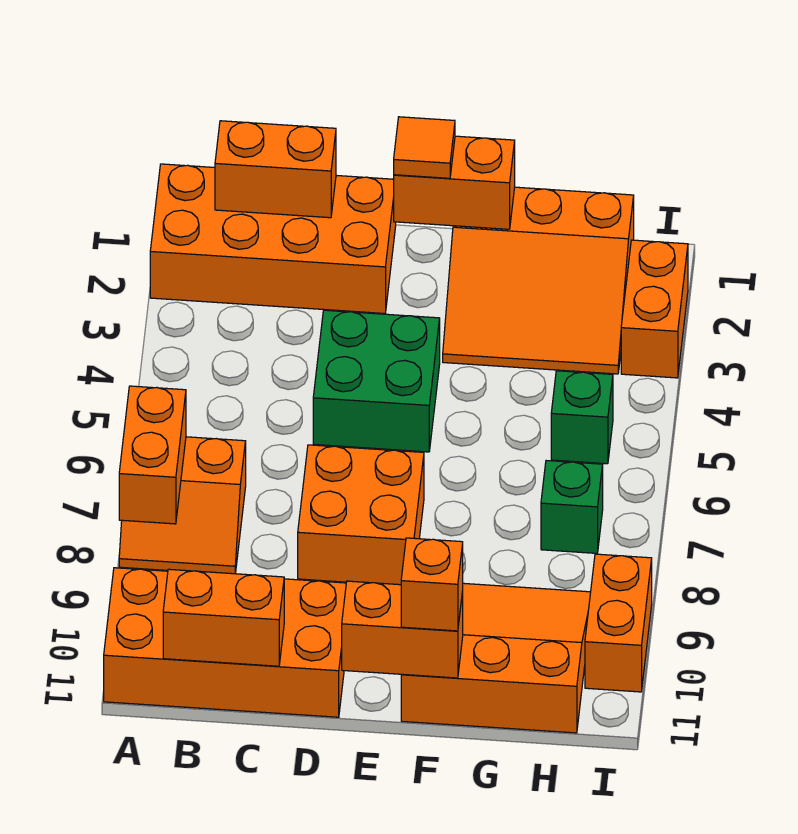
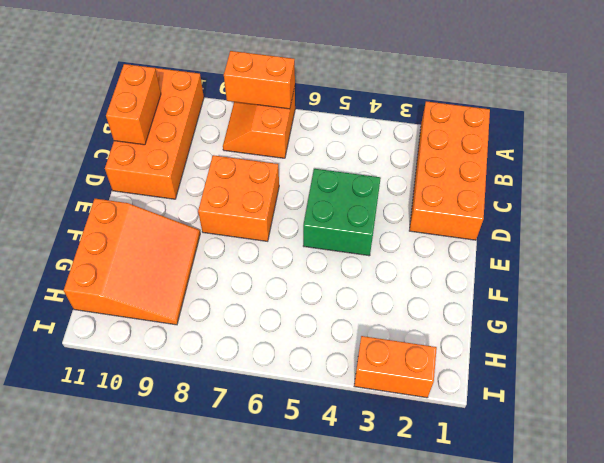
none -> orange slope F1:H3 level 1 top 1
none -> green brick H5 level 1
none -> green brick H7 level 1

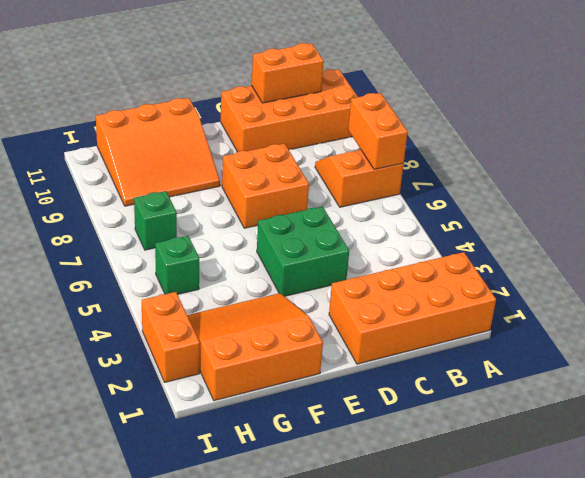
none -> orange brick I9:I10 level 1
none -> orange brick B1:C1 level 2
none -> orange brick E1:F1 level 2

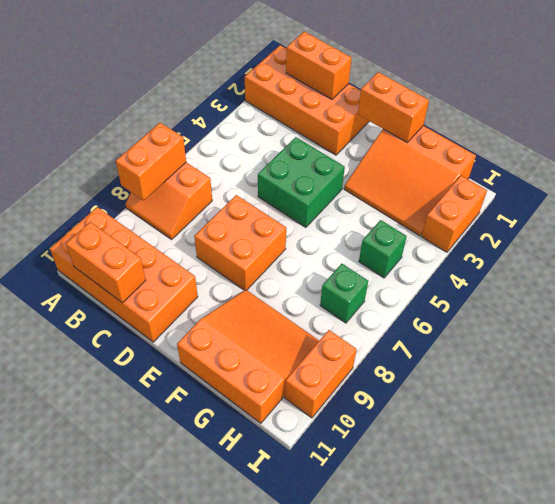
none -> orange brick E11:F11 level 2
none -> orange tile E1 level 3
none -> orange brick F11 level 3

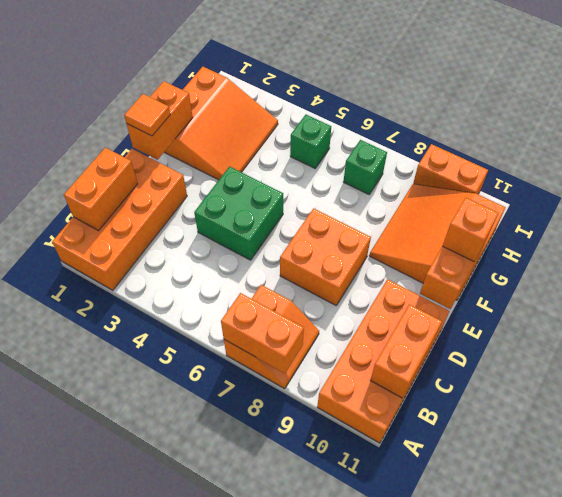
none -> orange brick I2:I3 level 1

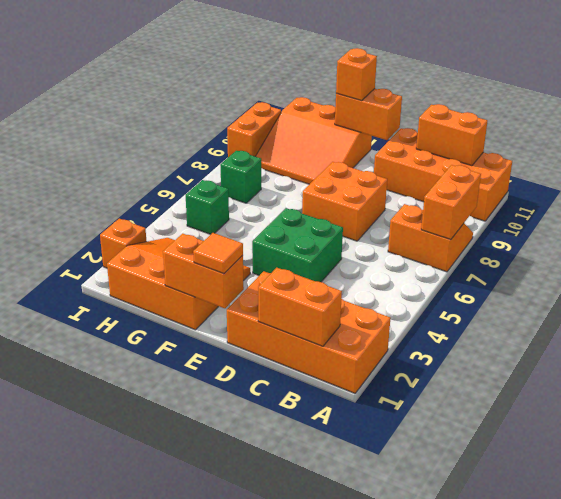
orange brick I2 level 1 -> orange brick I2:I3 level 1

